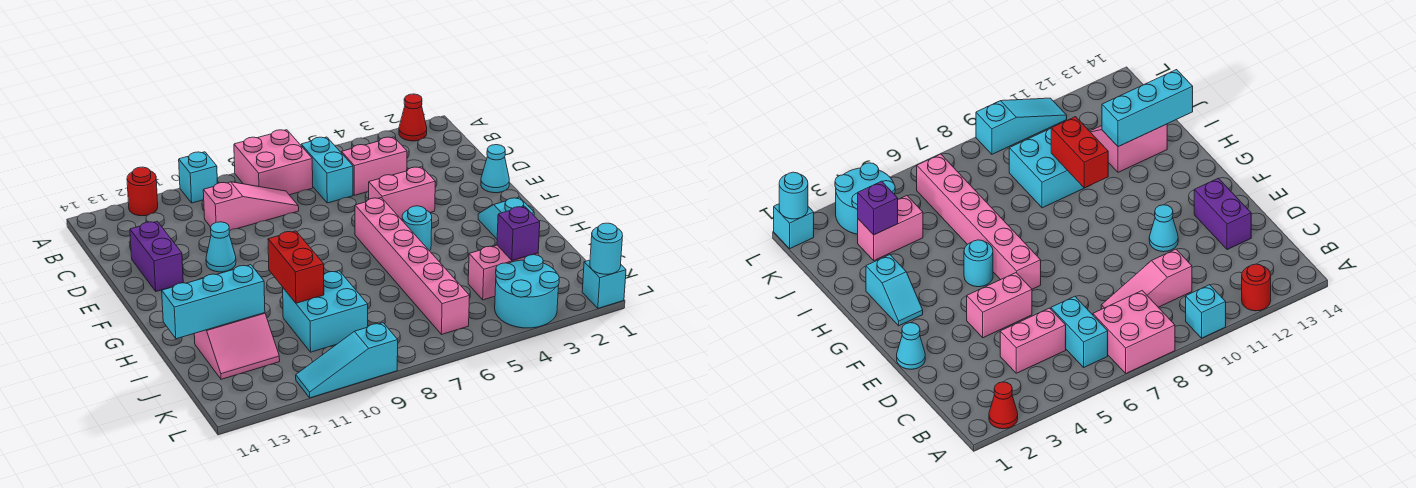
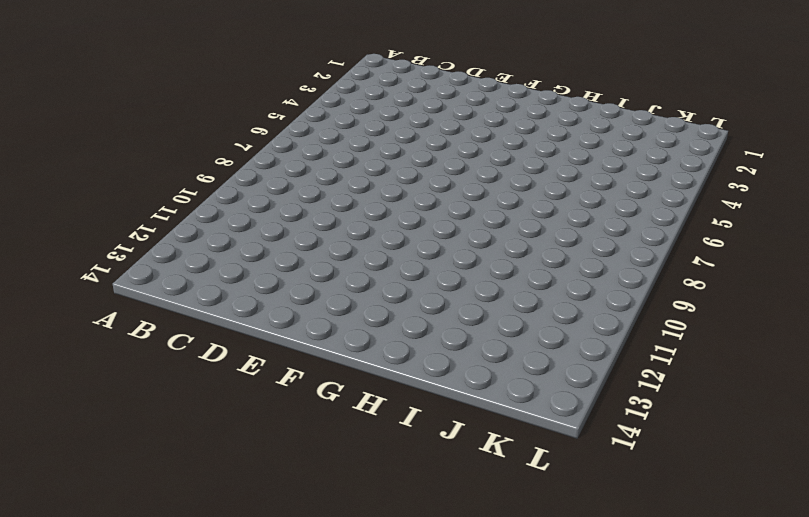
none -> red cone A2 level 1
none -> pink brick A7:B8 level 1
none -> cyan brick A10 level 1

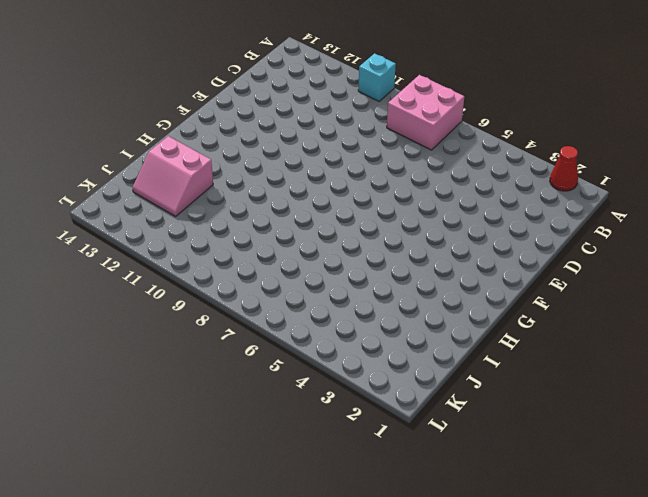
none -> red round brick A12 level 1
none -> cyan brick B6:C6 level 1
none -> pink brick C4:C5 level 1

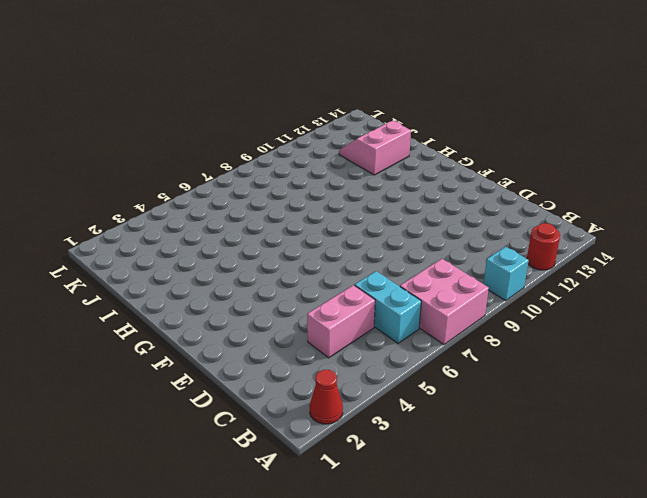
none -> pink slope C8:C10 level 1 top 10
none -> purple brick D13:E13 level 1
none -> cyan cone E1 level 1

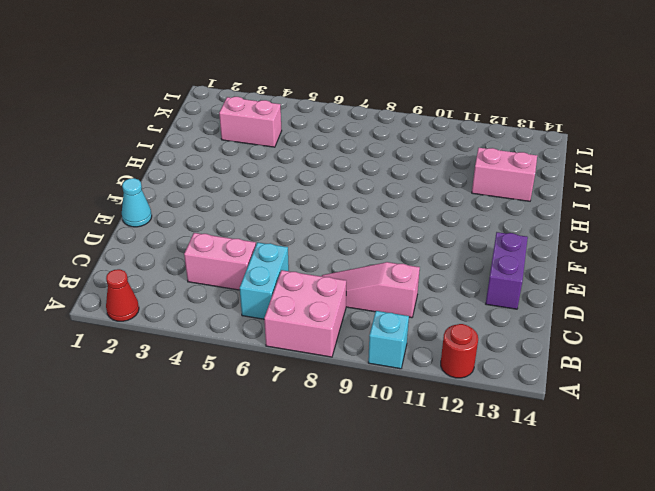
none -> pink brick E4:E5 level 1
none -> cyan cone E11 level 1
none -> pink brick F6:K6 level 1

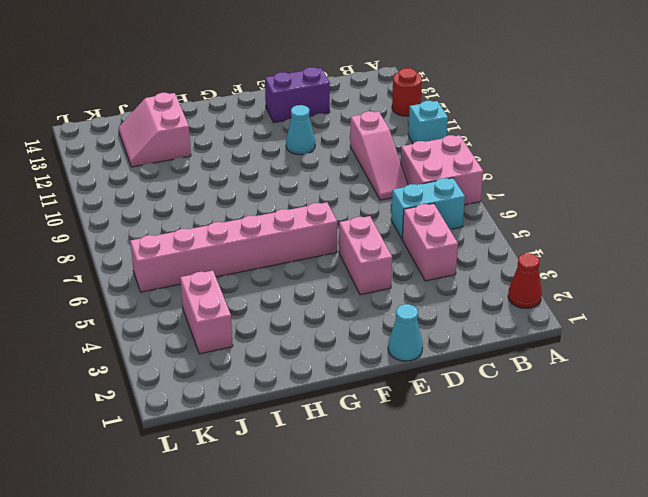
none -> cyan slope G2:H2 level 1 top H
none -> cyan round brick G5 level 1
none -> cyan brick I9:J10 level 1

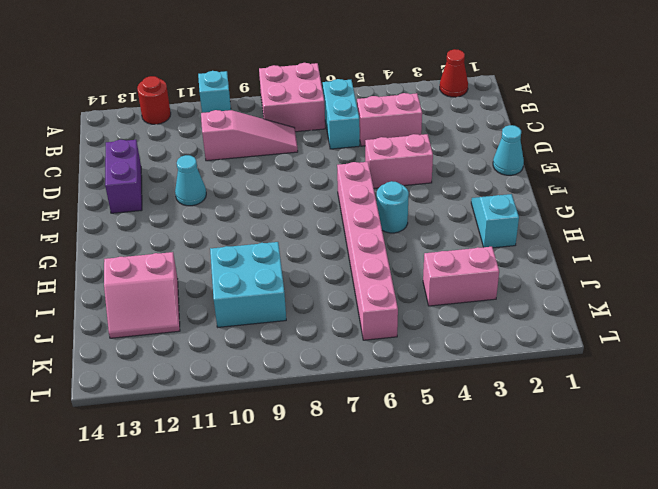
none -> cyan round brick K3:L4 level 1
none -> cyan brick L1 level 1
none -> cyan slope L9:L11 level 1 top 9

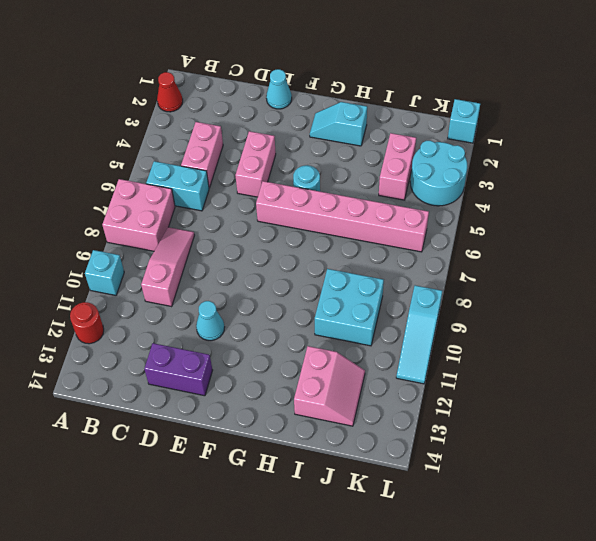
none -> red brick H10:I10 level 2
none -> cyan brick I12:I14 level 2
none -> purple brick J3 level 2

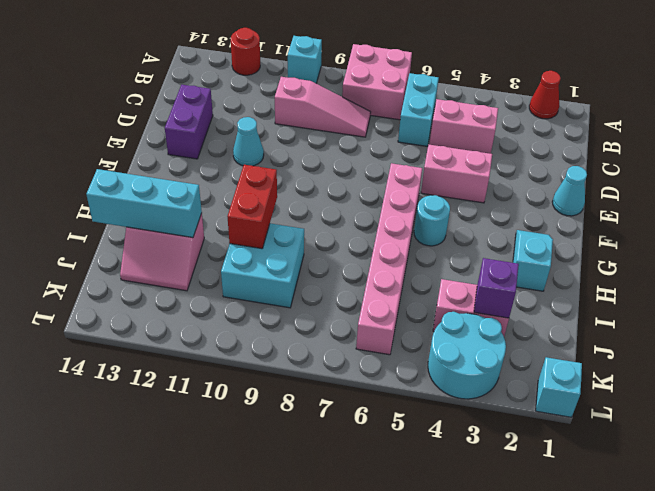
none -> cyan slope L9:L11 level 1 top 9
none -> cyan round brick L1 level 2

